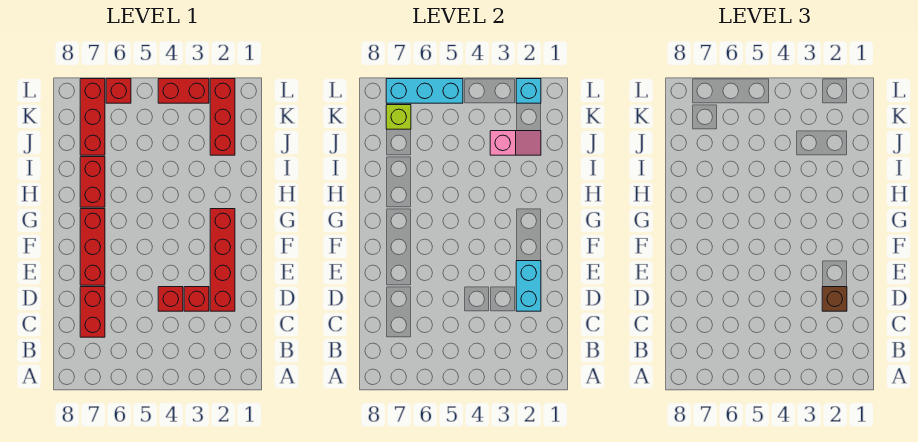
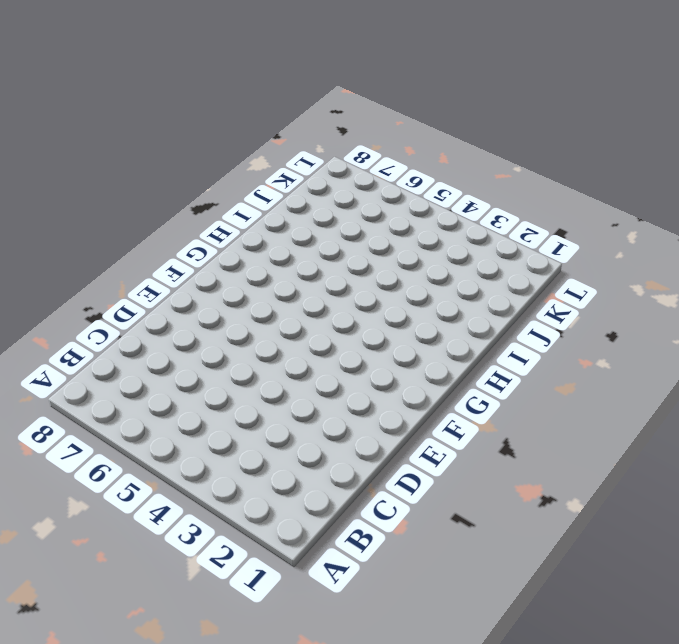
none -> red brick C7:D7 level 1
none -> red brick D2:G2 level 1
none -> red brick D3 level 1

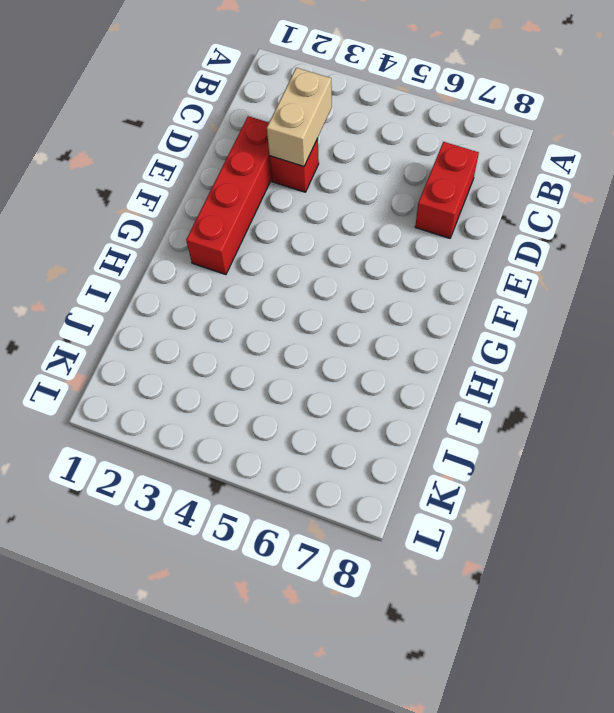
tan brick C3:D3 level 2 -> none
none -> red brick D4 level 1
none -> red brick E7:G7 level 1
none -> red brick H7:I7 level 1

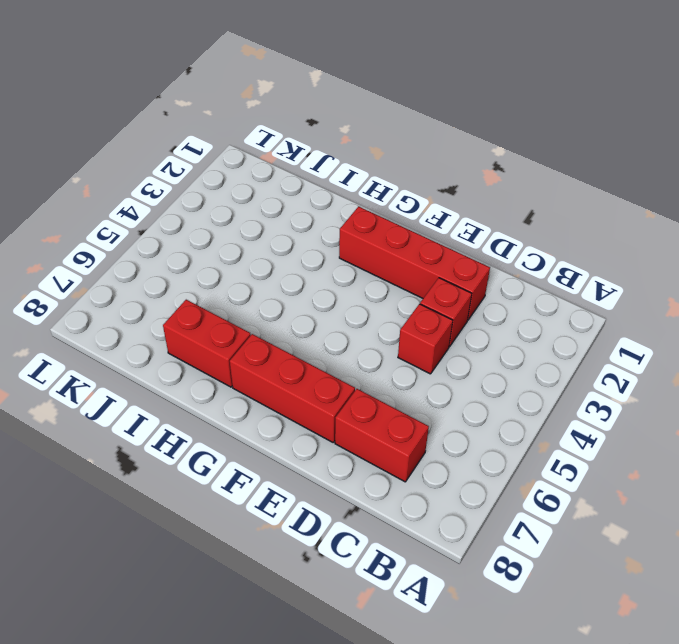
none -> red brick J2:L2 level 1
none -> red brick J7:L7 level 1
none -> red brick L3:L4 level 1

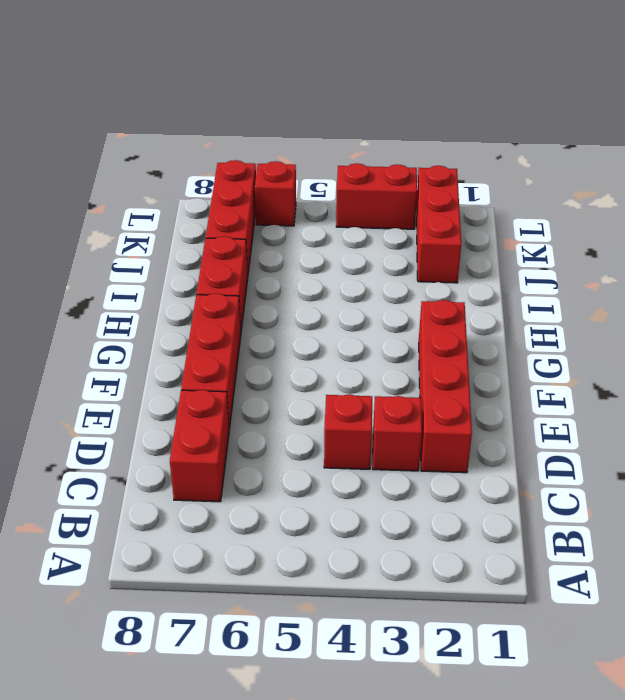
none -> cyan brick D2:E2 level 2
none -> pink slope J2:J3 level 2 top 3
none -> lime brick K7 level 2

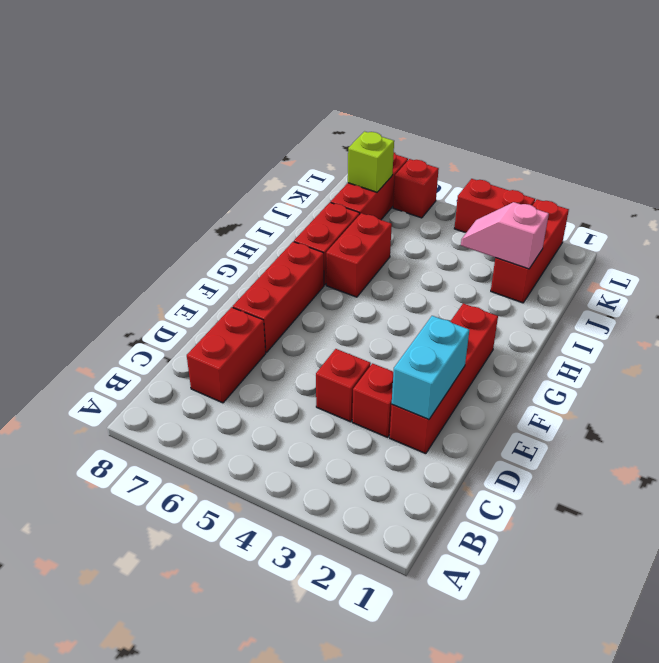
red brick H6:I6 level 1 -> none
pink slope J2:J3 level 2 top 2 -> pink slope J2:J3 level 2 top 3
none -> cyan brick L2 level 2
none -> cyan brick L5:L7 level 2
none -> brown brick D2 level 3

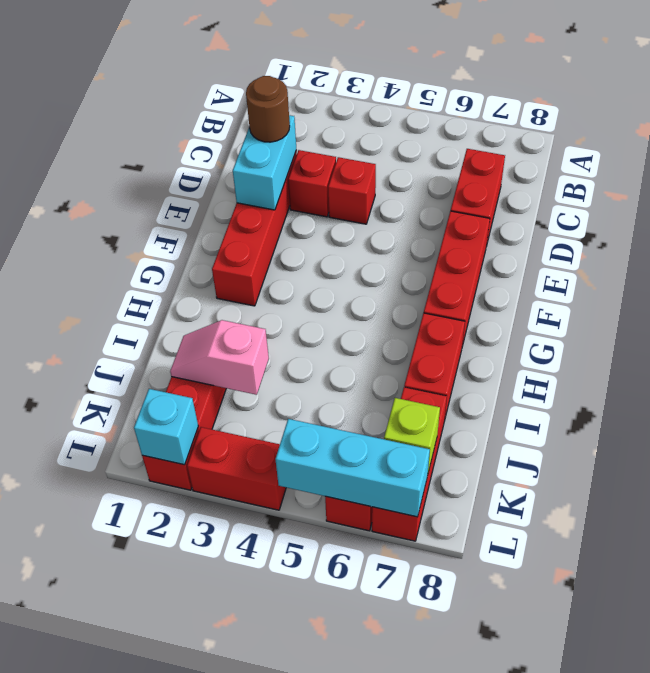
brown round brick D2 level 3 -> brown brick D2 level 3

